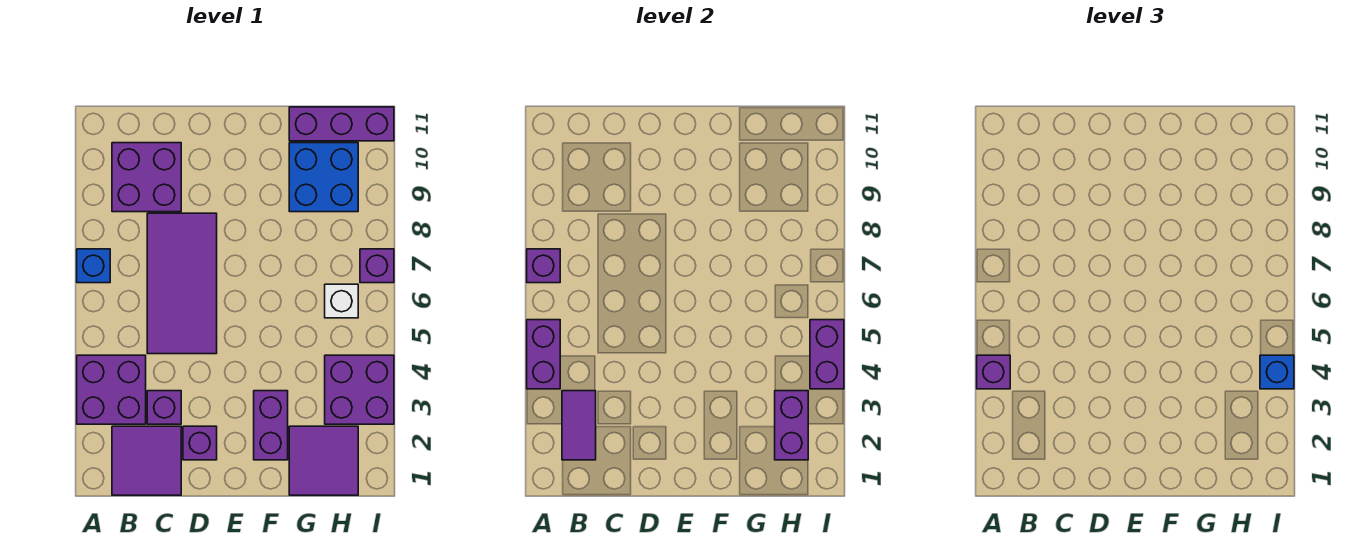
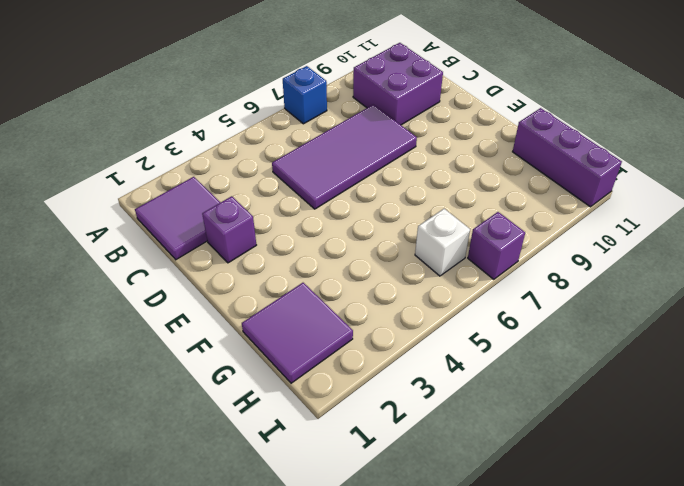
none -> purple brick A3:B4 level 1
none -> purple brick C3 level 1
none -> purple brick F2:F3 level 1

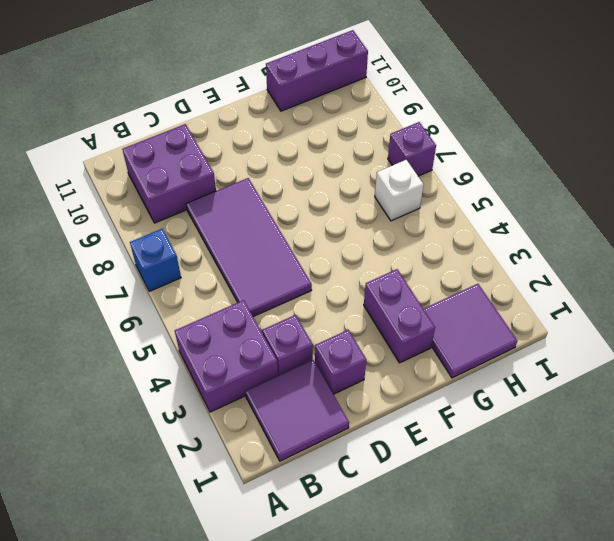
none -> blue brick G9:H10 level 1
none -> purple brick H3:I4 level 1
none -> purple brick A4:A5 level 2

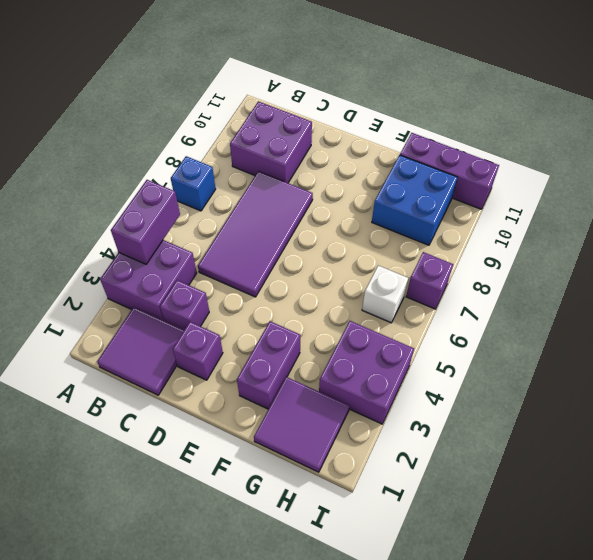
none -> purple brick A7 level 2
none -> purple tile B2:B3 level 2
none -> purple brick H2:H3 level 2

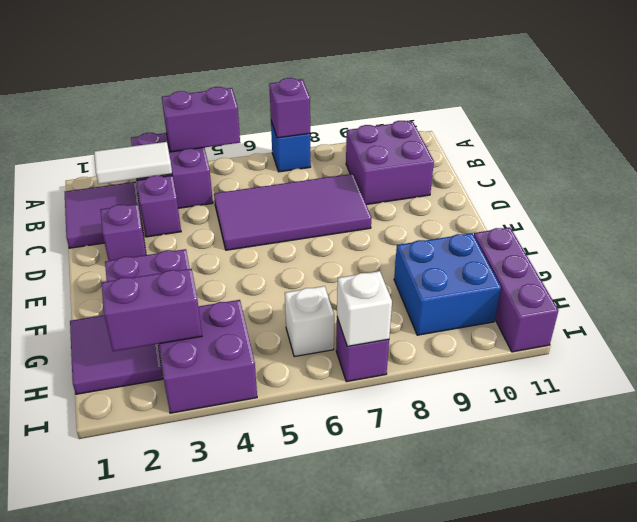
white tile B2:B3 level 2 -> purple tile B2:B3 level 2
white brick I7 level 2 -> none
none -> purple brick I4:I5 level 2
none -> purple brick A4 level 3
none -> blue brick I4 level 3

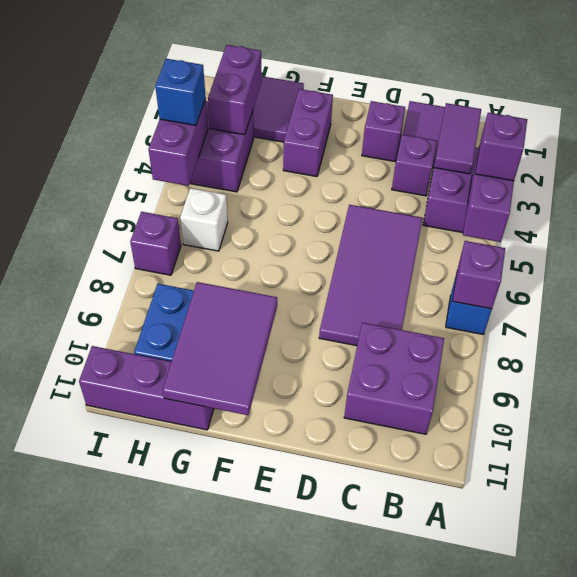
purple tile F9:G11 level 2 -> none

